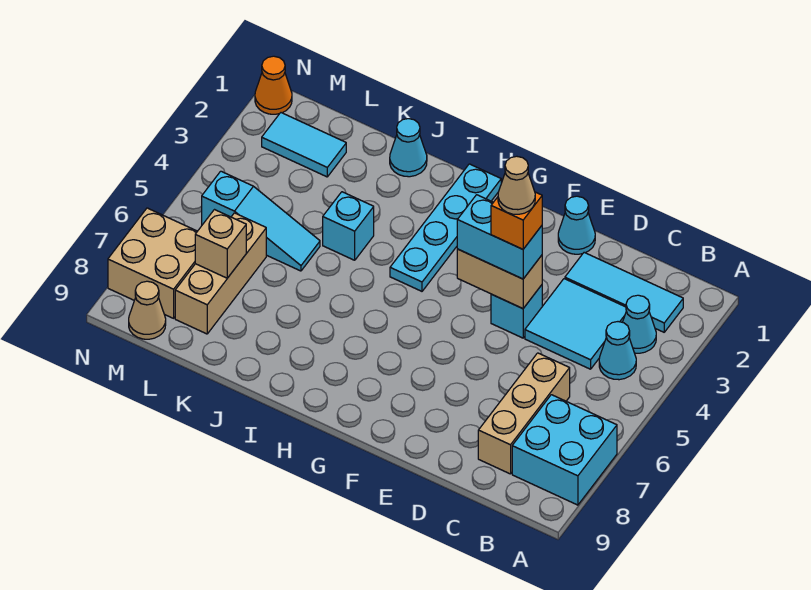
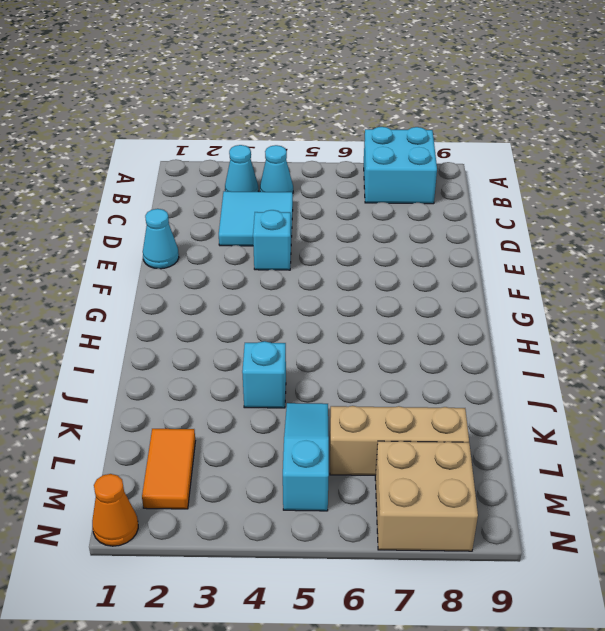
orange tile L2:M2 level 1 -> cyan tile L2:M2 level 1
none -> cyan tile B2:D2 level 1
none -> tan brick C6:C8 level 1
none -> cyan plate H1:H4 level 1

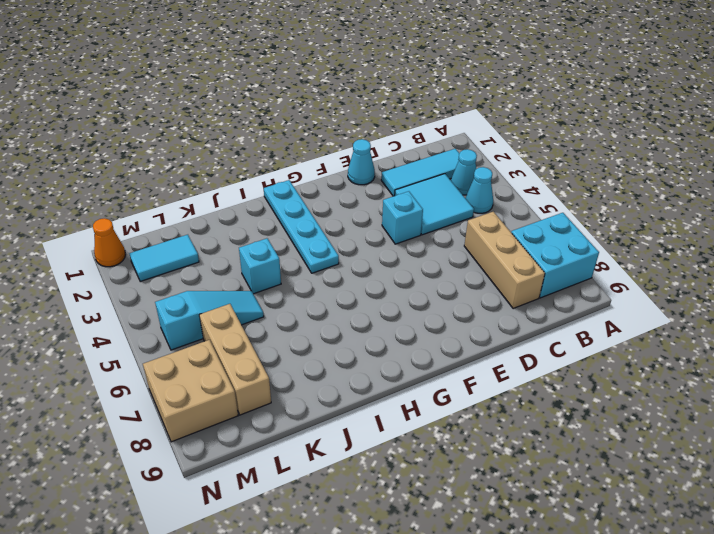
none -> cyan cone J1 level 1
none -> tan cone M9 level 1
none -> tan brick E4:F4 level 2

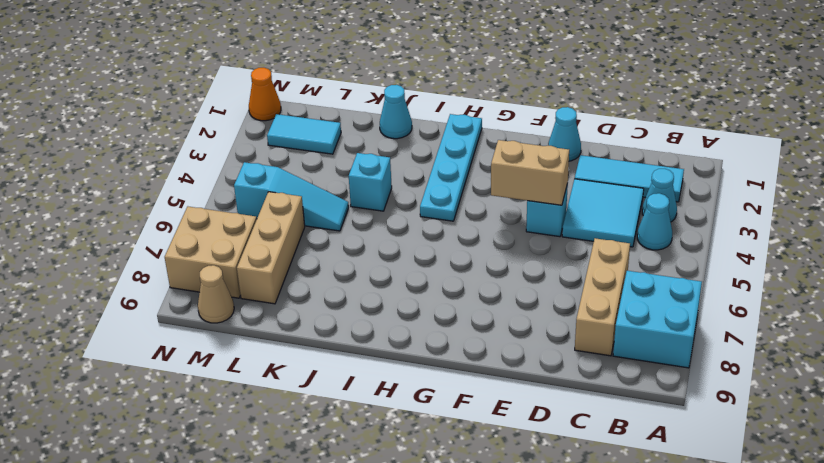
none -> tan brick L7 level 2
none -> cyan brick E4:F4 level 3
none -> orange brick E4 level 4

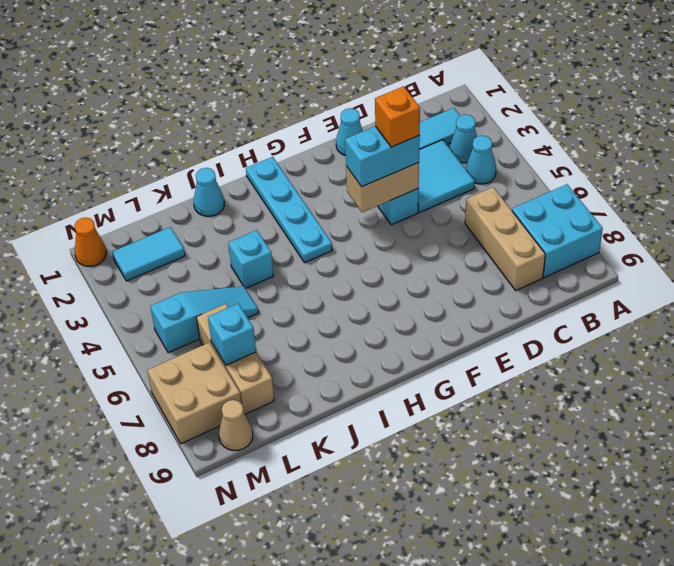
cyan brick L7 level 2 -> tan brick L7 level 2
none -> tan cone E4 level 5

